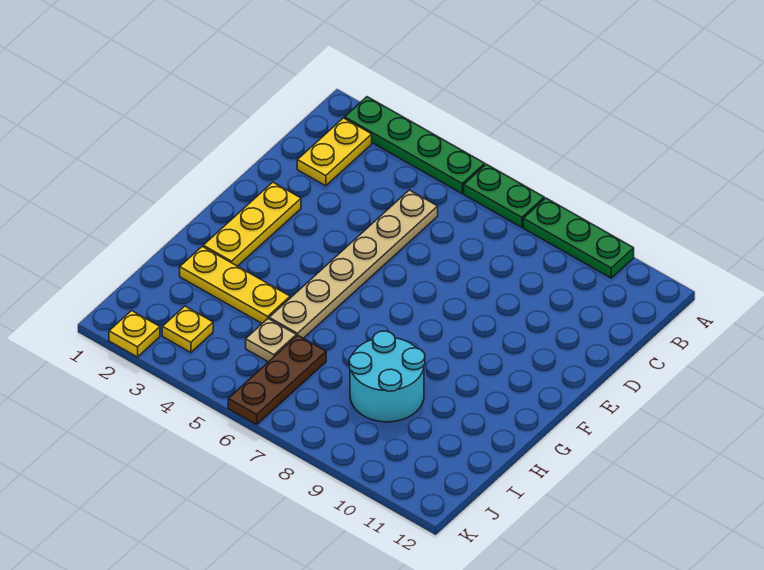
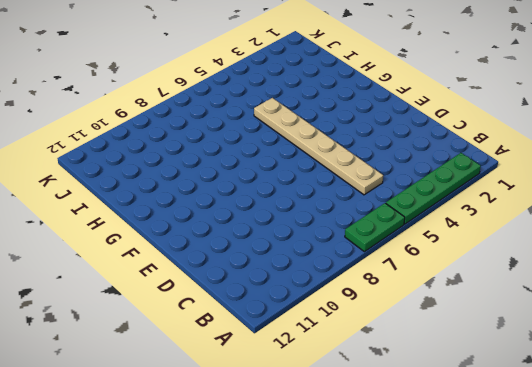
none -> green plate A8:A10 level 1
none -> yellow plate B2:C2 level 1
none -> yellow plate E2:G2 level 1

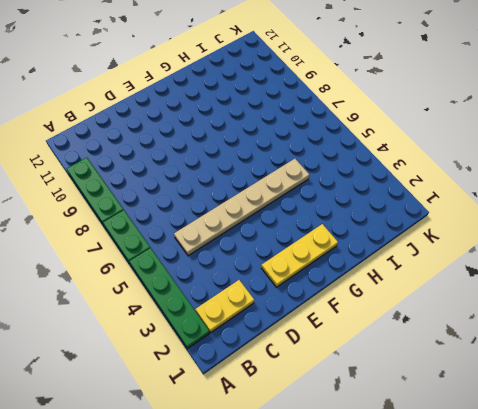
none -> yellow plate H2:H4 level 1
none -> cyan round brick H8:I9 level 1
none -> tan plate I5 level 1

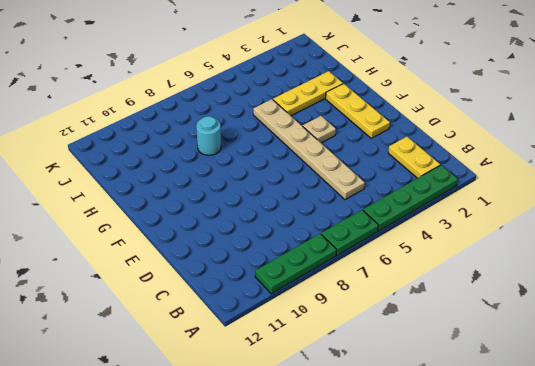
tan plate F4 level 1 -> tan plate I5 level 1
cyan round brick H8 level 1 -> cyan round brick H8:I9 level 1
none -> brown plate I6:K6 level 1
none -> yellow plate J3 level 1
none -> yellow plate K2 level 1

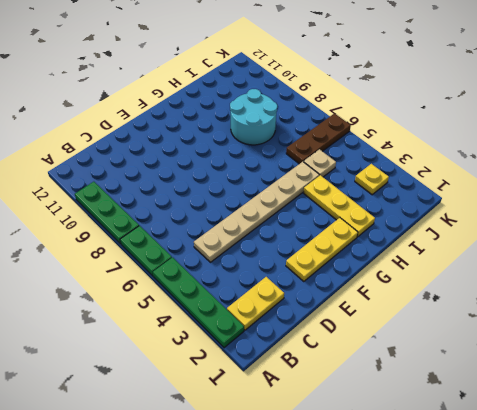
none -> yellow plate K2 level 1

